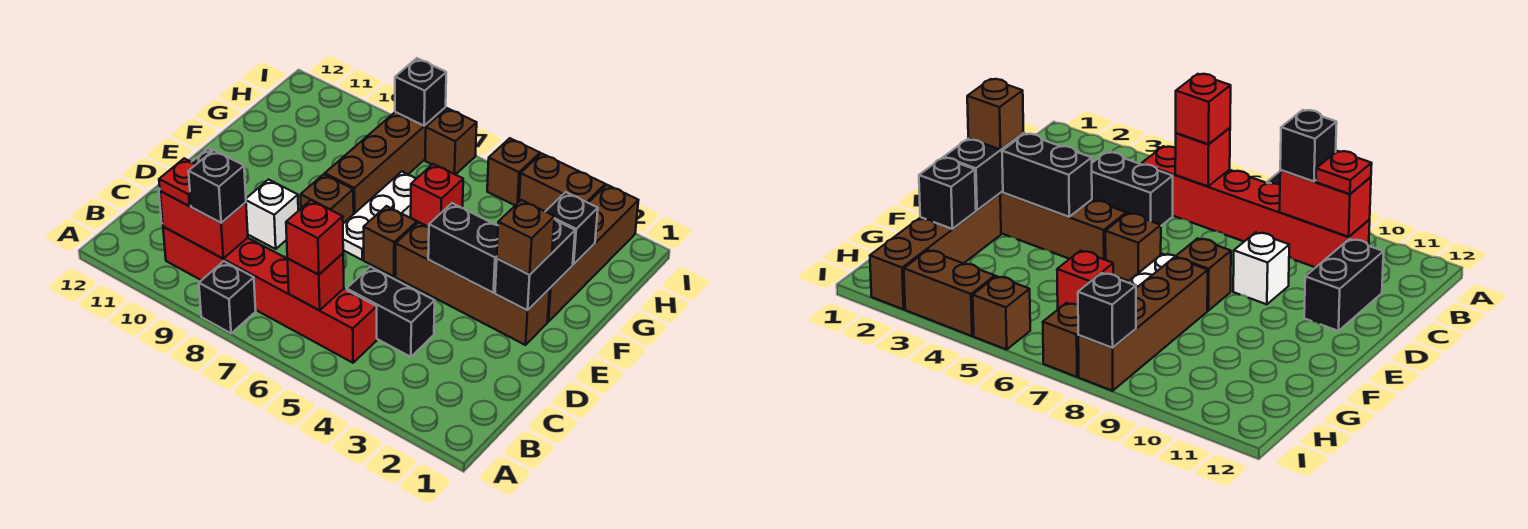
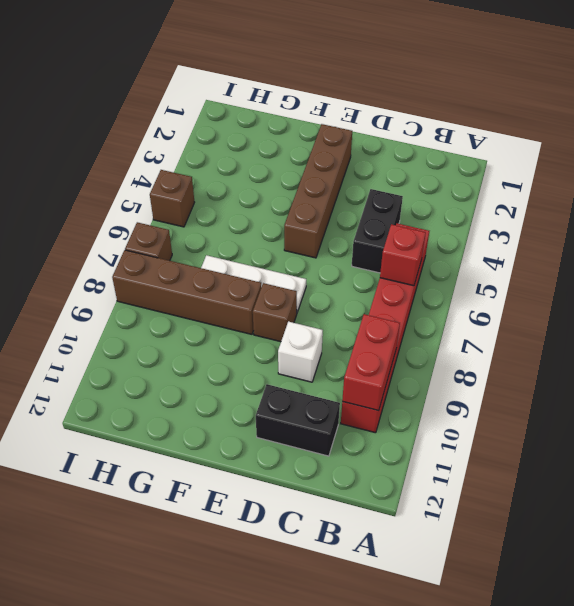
none -> black brick A8 level 1
none -> brown brick E6 level 1
none -> brown brick F2:I2 level 1

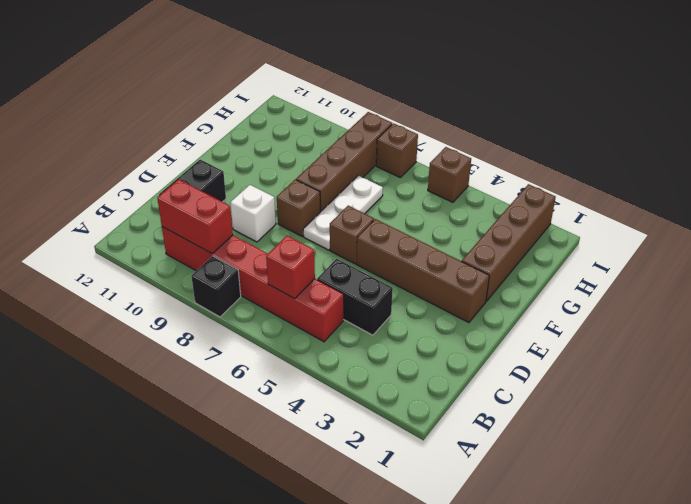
none -> red brick G6 level 1
none -> brown brick I3:I4 level 1
none -> black brick E2:F2 level 2

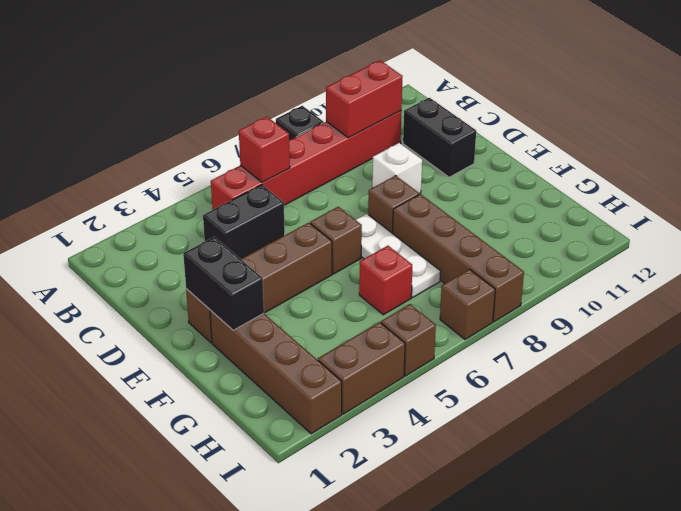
none -> black brick E3:E4 level 2
none -> black brick G2 level 2
none -> black brick I8 level 2

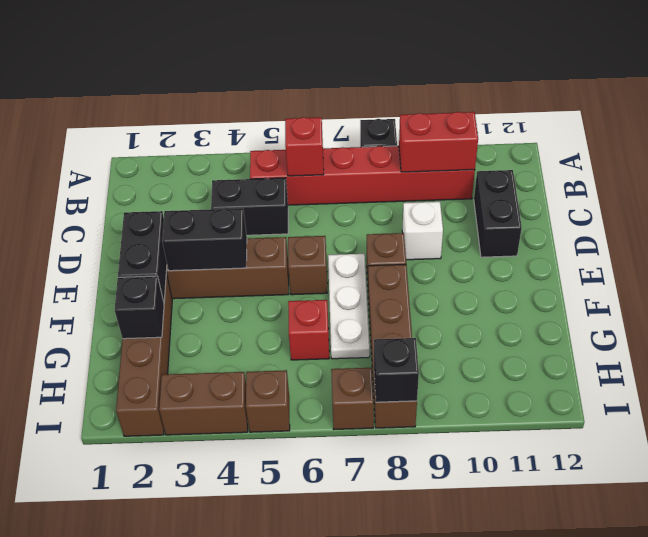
none -> red brick B6 level 3
none -> black brick B9 level 3
none -> red plate B10 level 3

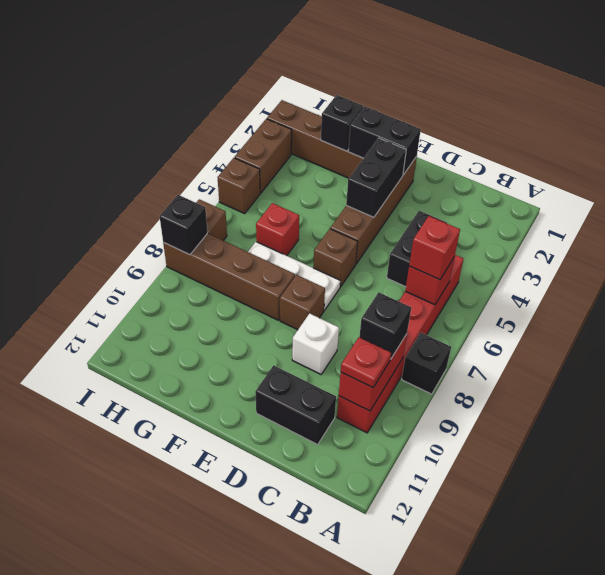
none -> brown brick E2 level 3

